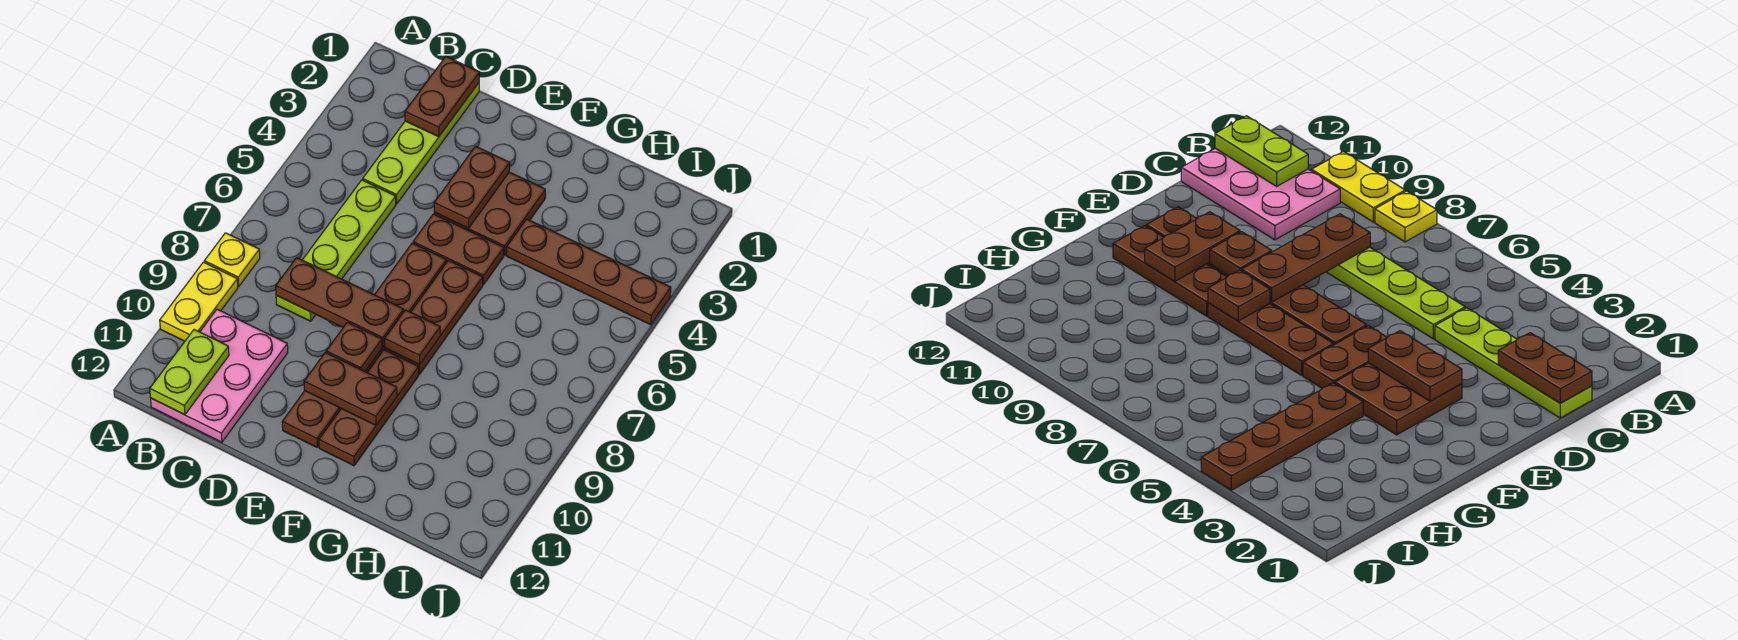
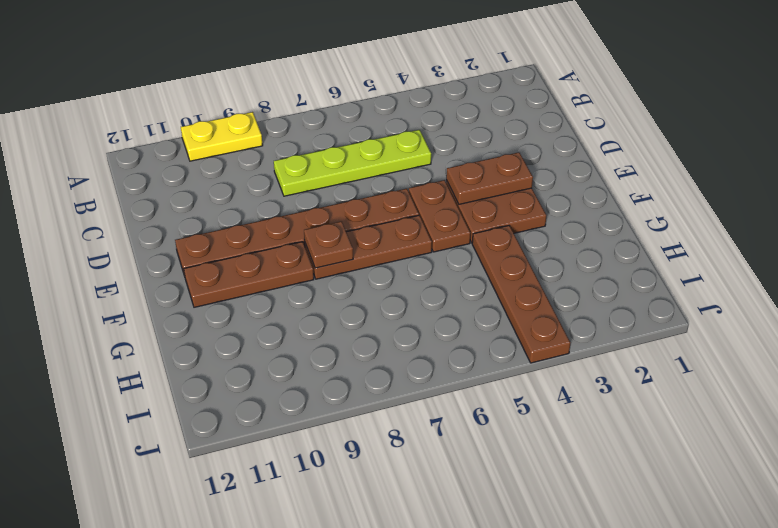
none -> yellow plate A8 level 1
none -> pink plate B10:C12 level 1
none -> lime plate C1:C4 level 1

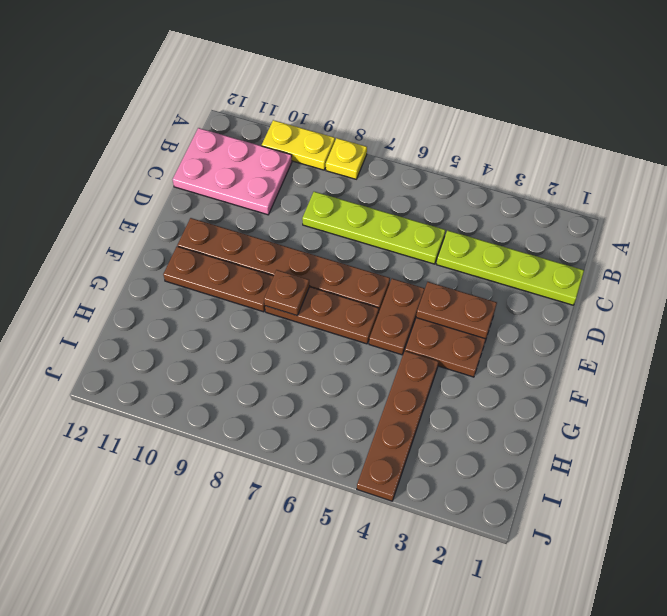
none -> lime plate B11:B12 level 2
none -> brown plate C1:C2 level 2
none -> brown plate C8:E8 level 2

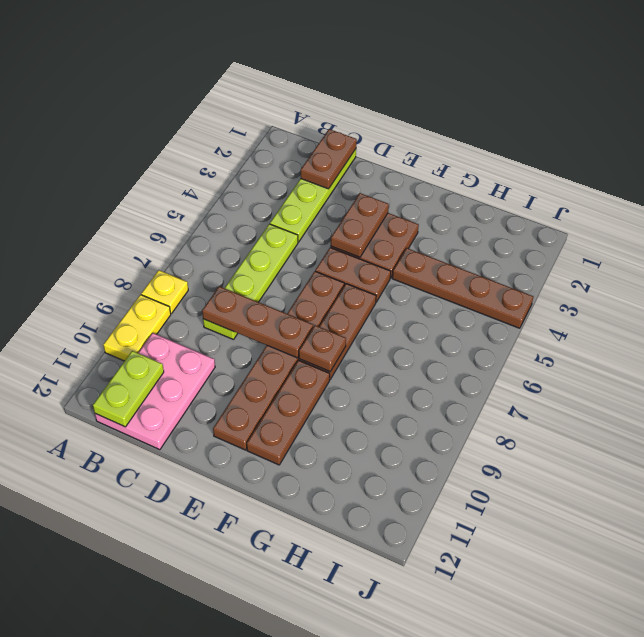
none -> brown plate E9 level 2
none -> brown plate E10:F10 level 2

